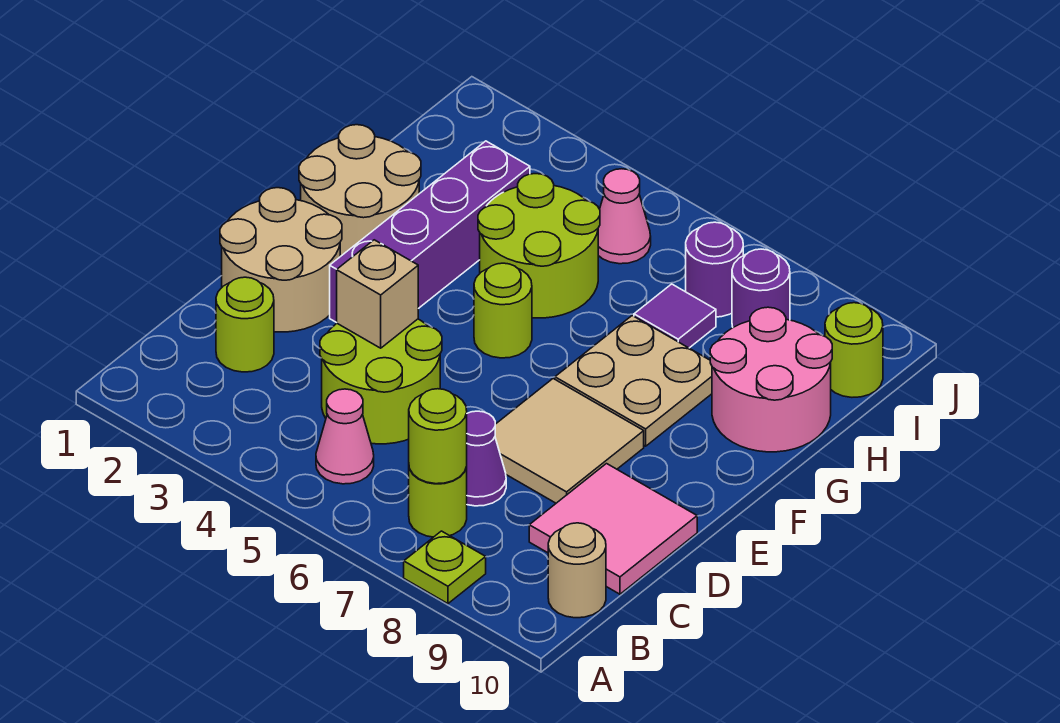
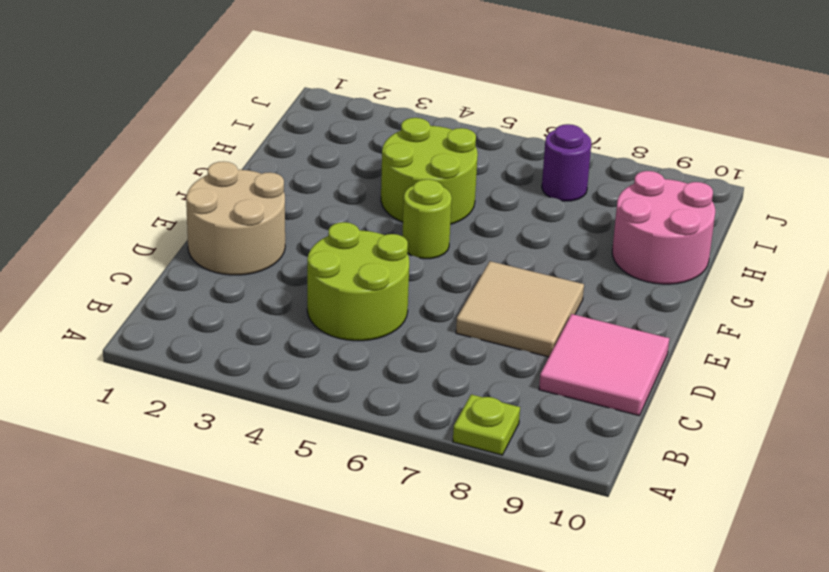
none -> pink cone B5 level 1
none -> lime round brick B7 level 1
none -> tan round brick B10 level 1

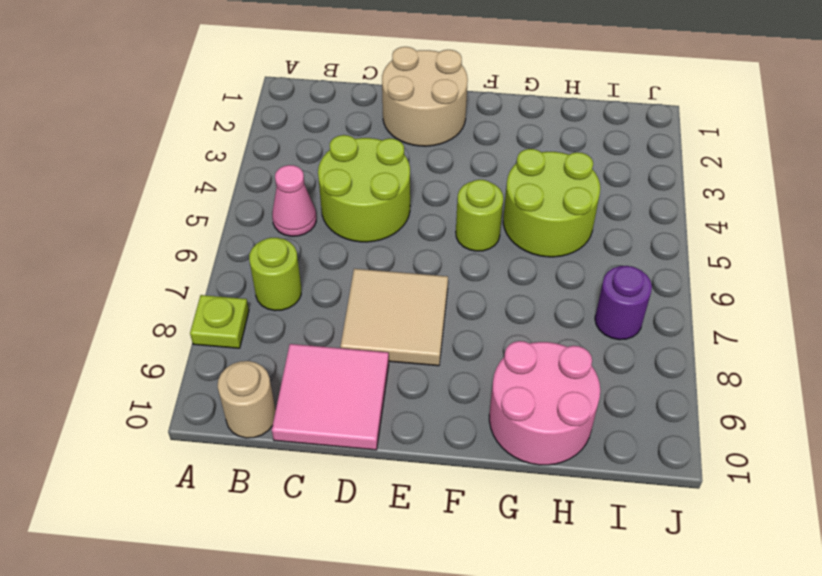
none -> lime round brick C2 level 1
none -> purple cone C7 level 1
none -> purple brick E3:H3 level 1

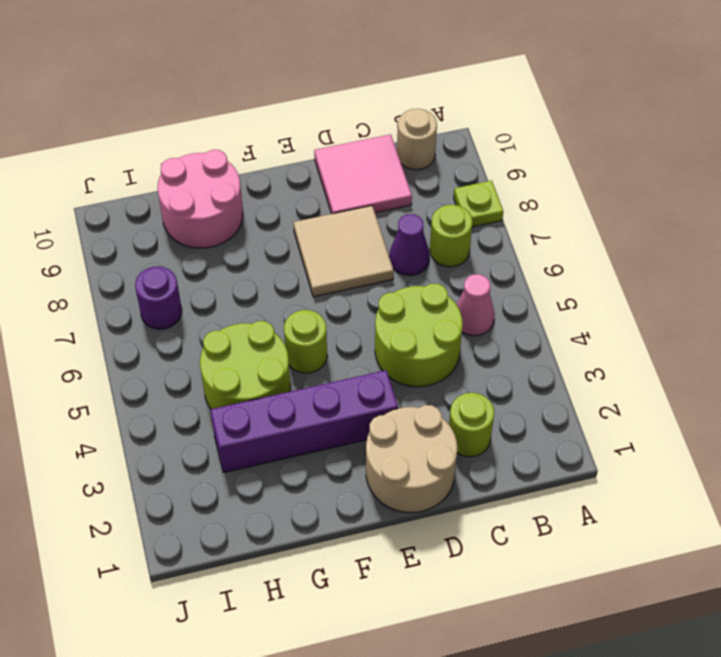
none -> tan round brick F1:G2 level 1
none -> tan plate F7:G8 level 1
none -> purple tile H7 level 1

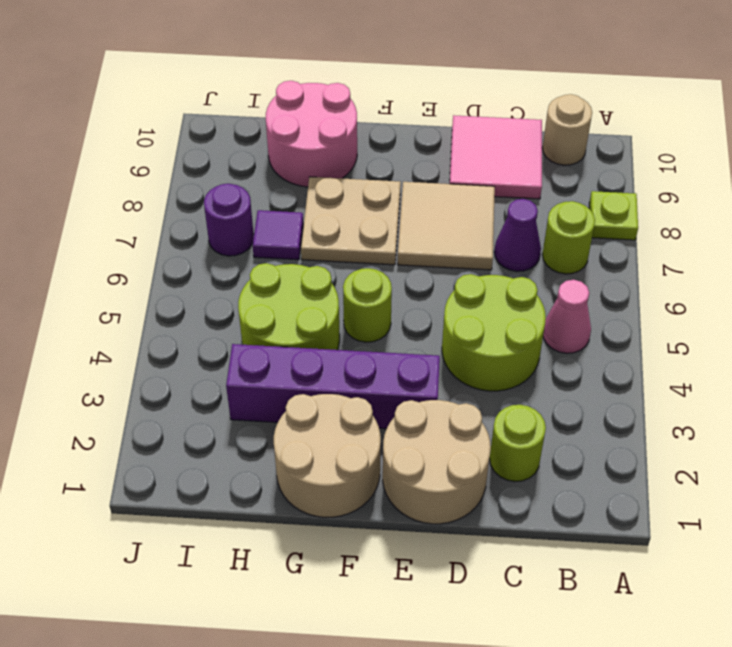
none -> pink cone I5 level 1
none -> purple round brick I8 level 1
none -> lime round brick I10 level 1

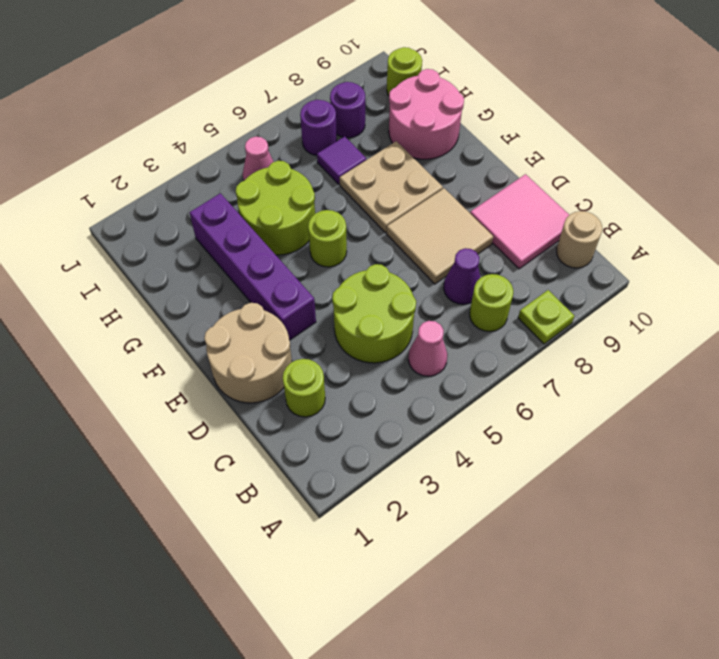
none -> tan round brick F1:G2 level 1
none -> lime round brick B7 level 2
none -> tan brick D4 level 2

